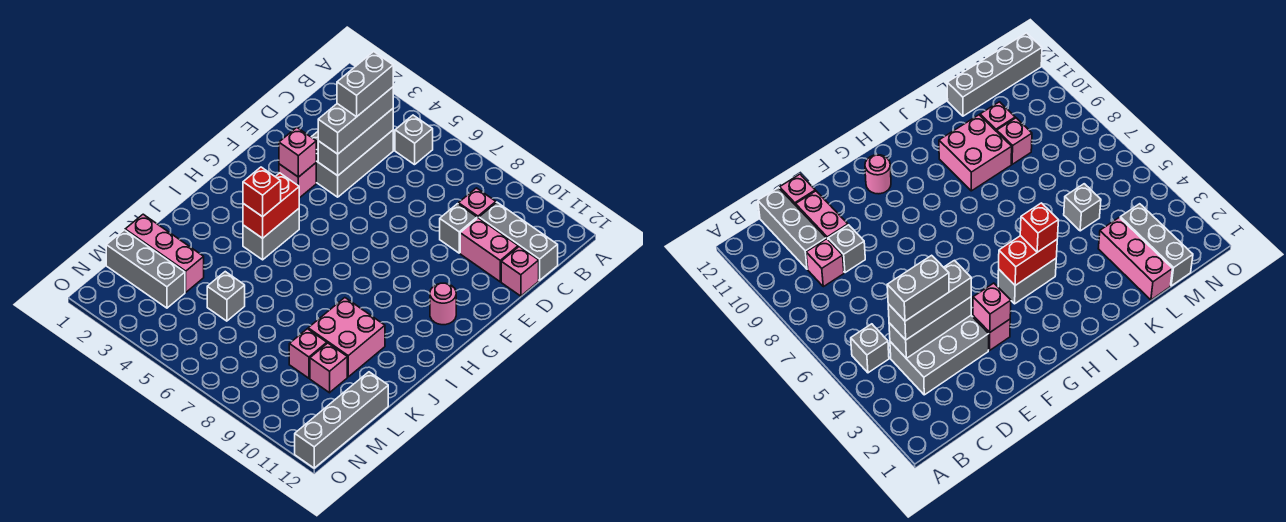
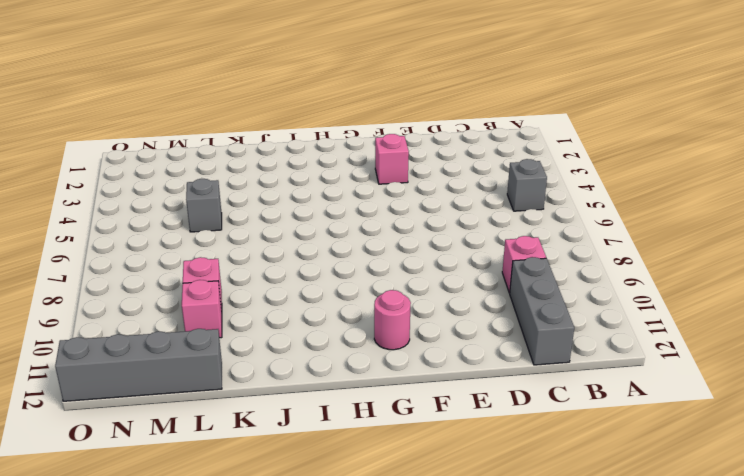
none -> grey brick C3:E4 level 1
none -> grey brick D9 level 1
none -> pink brick D10:D11 level 1

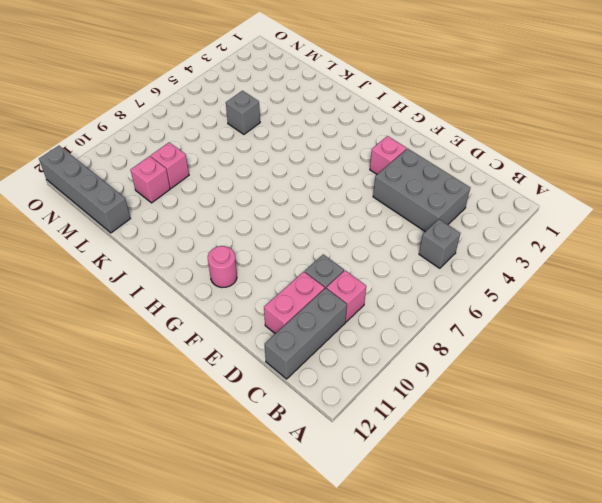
none -> pink brick D12 level 1
none -> grey brick H4:I4 level 1
none -> pink brick J9:K10 level 1

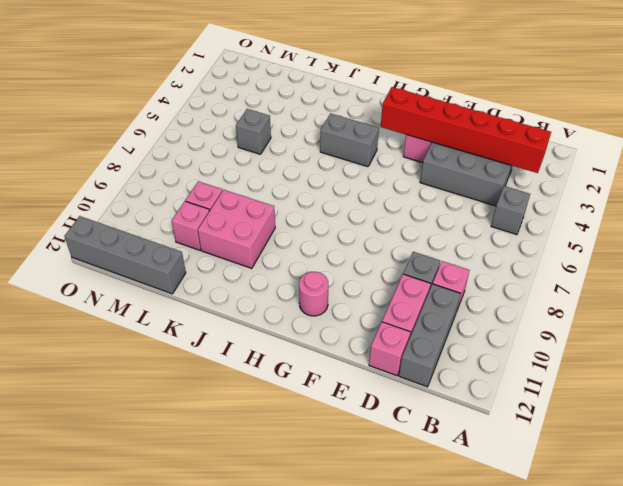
red brick B3:G3 level 2 -> pink brick F3 level 2
none -> pink brick L1:L3 level 1
none -> grey brick M1:M3 level 1
none -> grey brick C4:E4 level 2

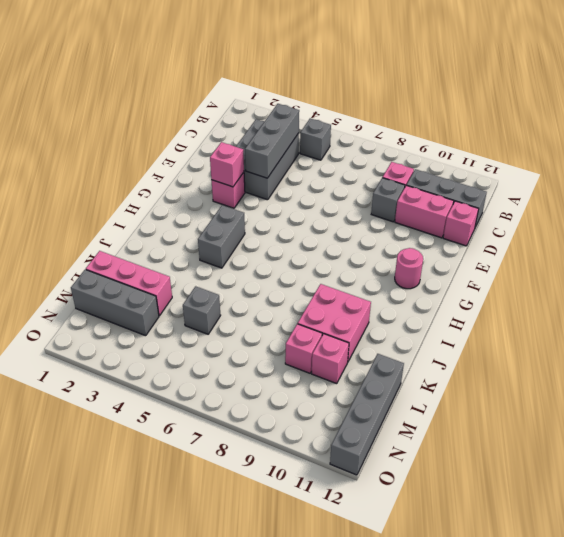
none -> red brick H4:I4 level 2
none -> grey brick C4:E4 level 3
none -> red brick I4 level 3

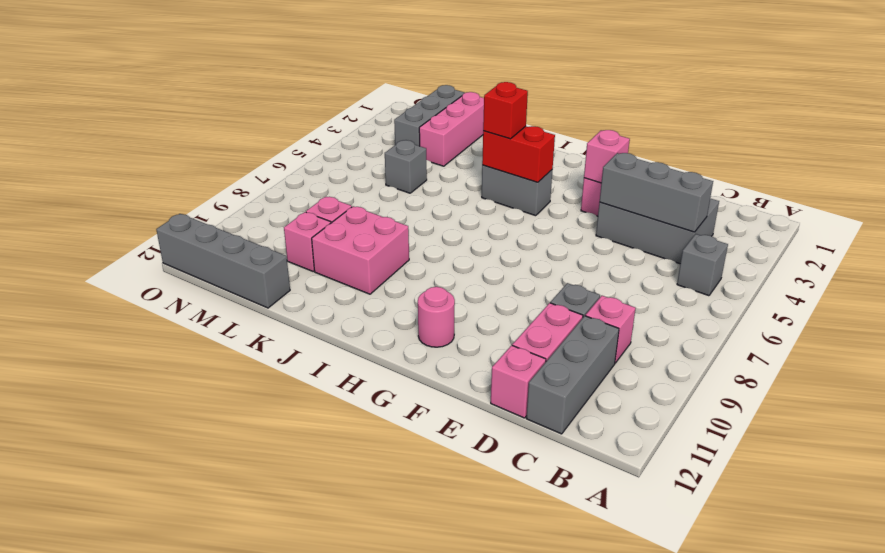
none -> grey brick C4:E4 level 3
none -> grey brick C4:D4 level 4

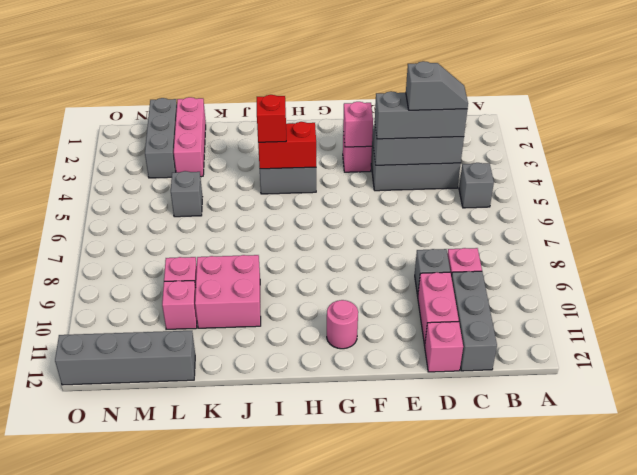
grey slope C4:D4 level 4 top D -> grey brick C4:D4 level 4

